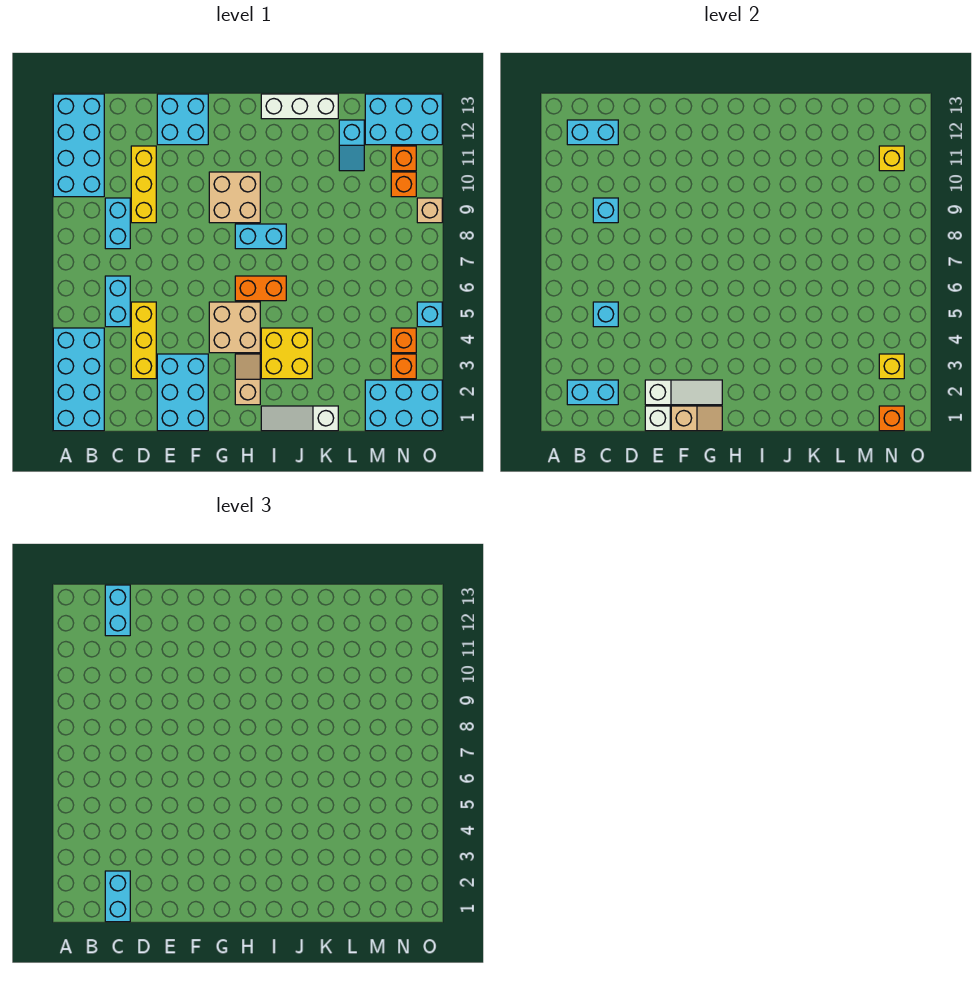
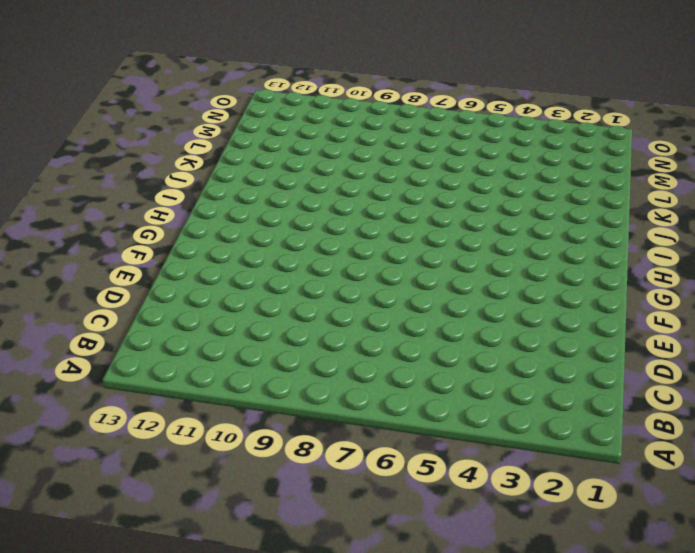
none -> cyan brick A1:B4 level 1
none -> cyan brick A10:B13 level 1
none -> cyan brick C5:C6 level 1
none -> cyan brick C8:C9 level 1

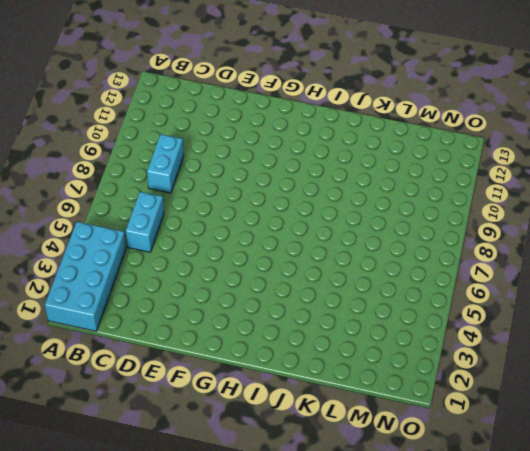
none -> cyan brick A10:B13 level 1
none -> yellow brick D3:D5 level 1
none -> yellow brick D9:D11 level 1
none -> cyan brick E1:F3 level 1

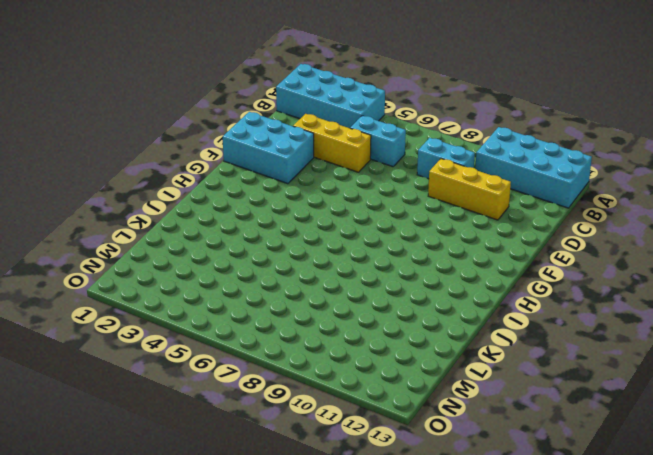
none -> cyan brick E12:F13 level 1
none -> tan brick G4:H5 level 1
none -> tan brick G9:H10 level 1
none -> tan slope H2:H3 level 1 top 2

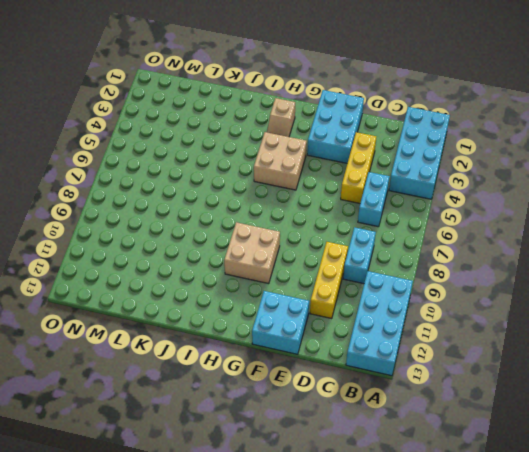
none -> orange brick H6:I6 level 1
none -> cyan brick H8:I8 level 1
none -> white slope I1:K1 level 1 top K
none -> yellow brick I3:J4 level 1

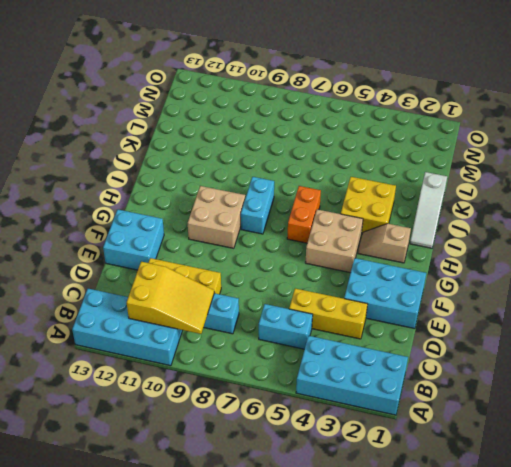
yellow slope B9:C11 level 2 top 11 -> cyan brick C9 level 2
none -> white brick I13:K13 level 1
none -> cyan slope L11:L12 level 1 top 12
none -> cyan brick M1:O2 level 1
none -> cyan brick M12:O13 level 1

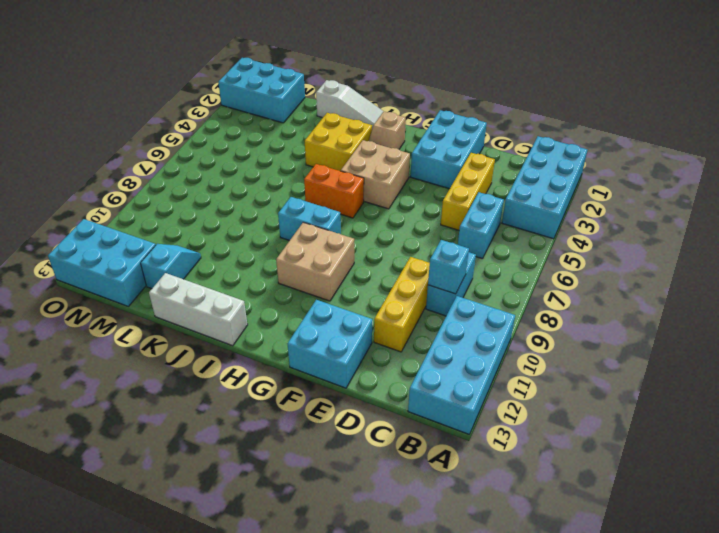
none -> orange brick N3 level 1
none -> orange brick N4 level 1
none -> orange brick N10 level 1
none -> orange brick N11 level 1

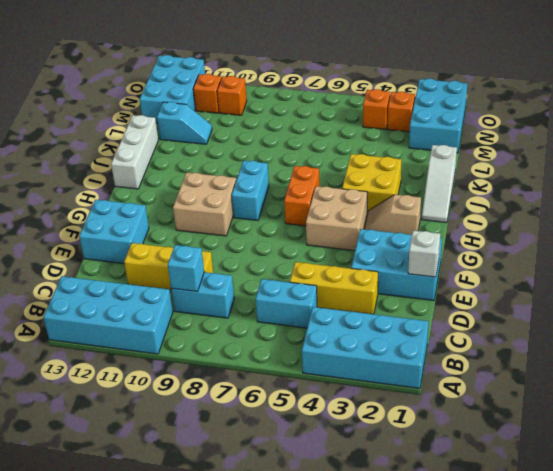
none -> cyan brick O5 level 1
none -> tan brick O9 level 1
none -> cyan brick B2:C2 level 2
none -> cyan brick B12:C12 level 2

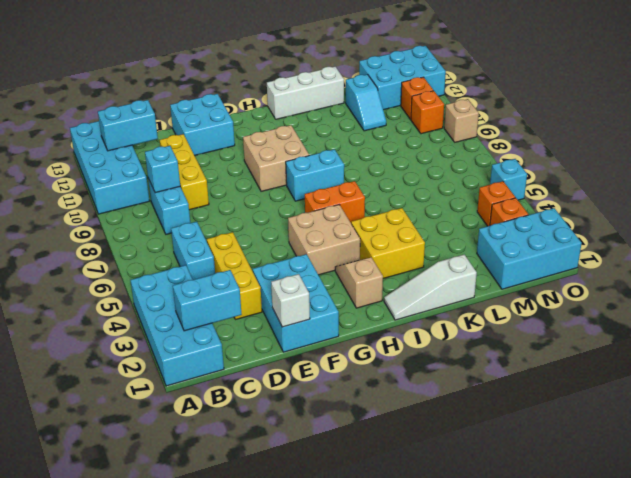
none -> cyan brick C5 level 2
none -> white slope E2:G2 level 2 top E
none -> tan slope F1:G1 level 2 top F
none -> orange brick N1 level 2

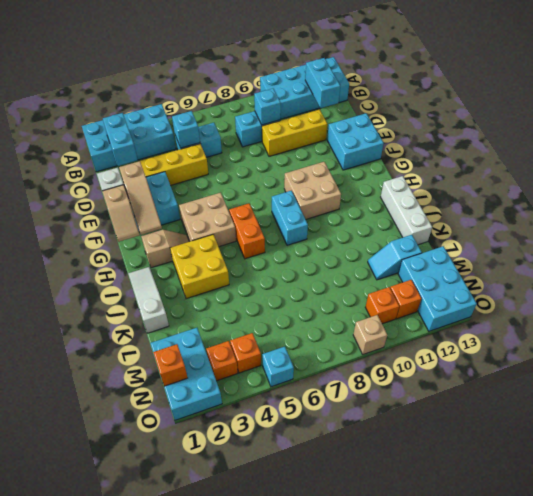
tan slope E2:G2 level 2 top E -> white slope E2:G2 level 2 top E
none -> yellow brick N3 level 2
none -> yellow brick N11 level 2
none -> cyan brick C1:C2 level 3
none -> cyan brick C12:C13 level 3

